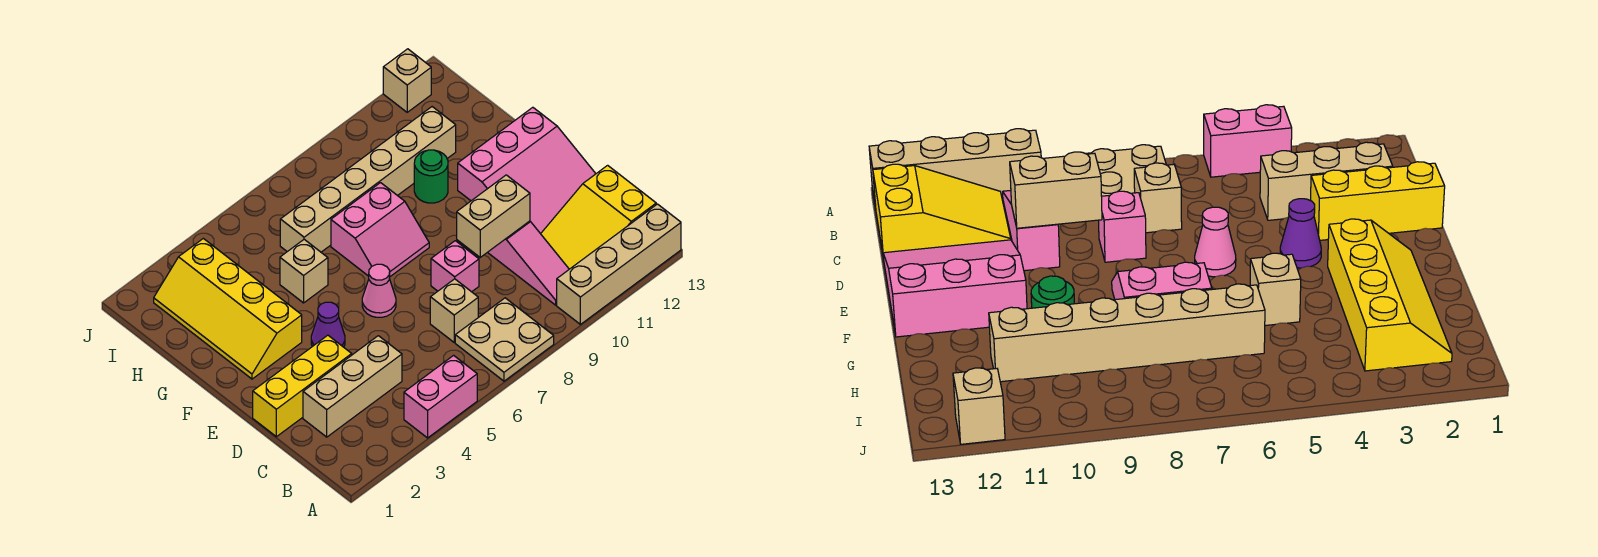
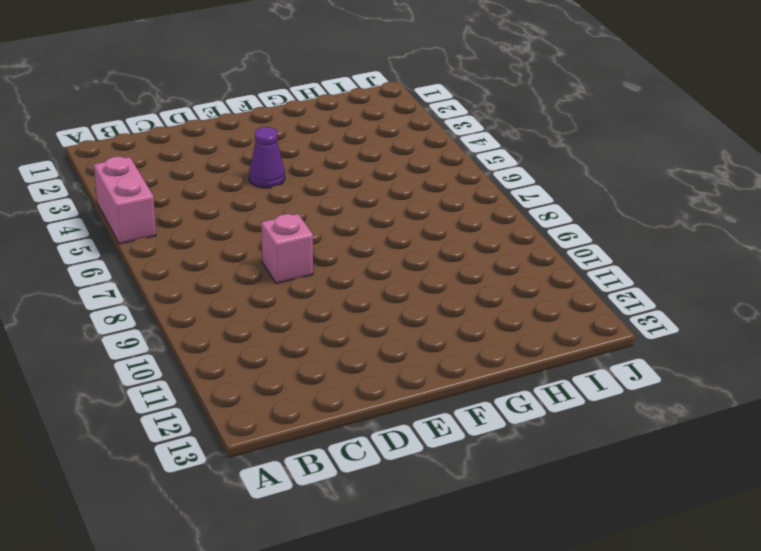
none -> tan plate A7:B8 level 1
none -> tan brick A10:A13 level 1
none -> pink slope B10:D10 level 1 top D

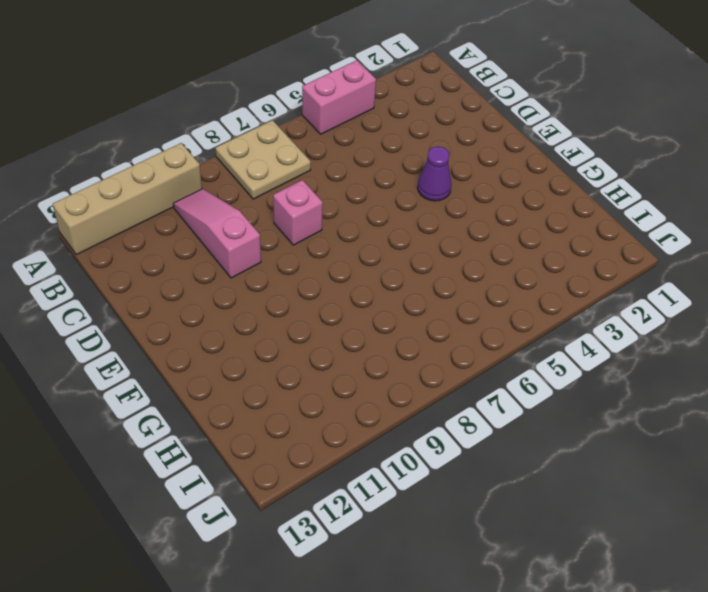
none -> yellow slope B11:C13 level 1 top 13
none -> tan brick C2:C4 level 1
none -> tan brick C7 level 1

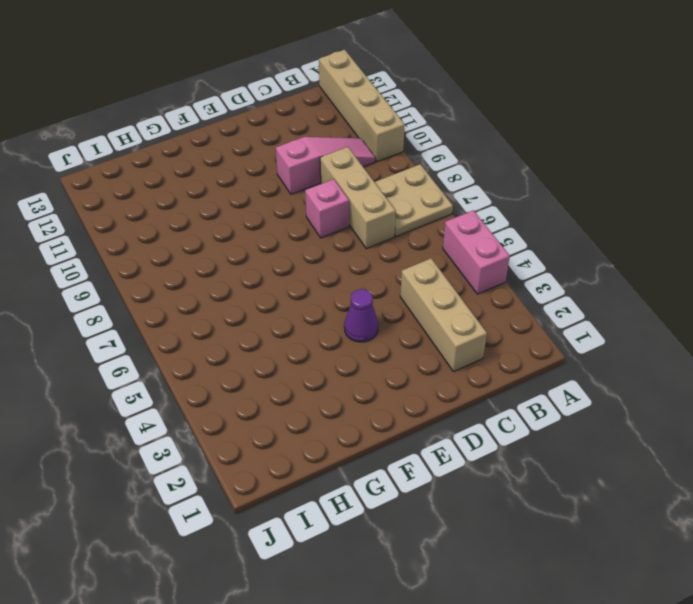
tan brick C7:C9 level 1 -> tan brick C7 level 1
none -> yellow slope B11:C13 level 1 top 13
none -> yellow brick D1:D3 level 1
none -> pink slope D11:F13 level 1 top F

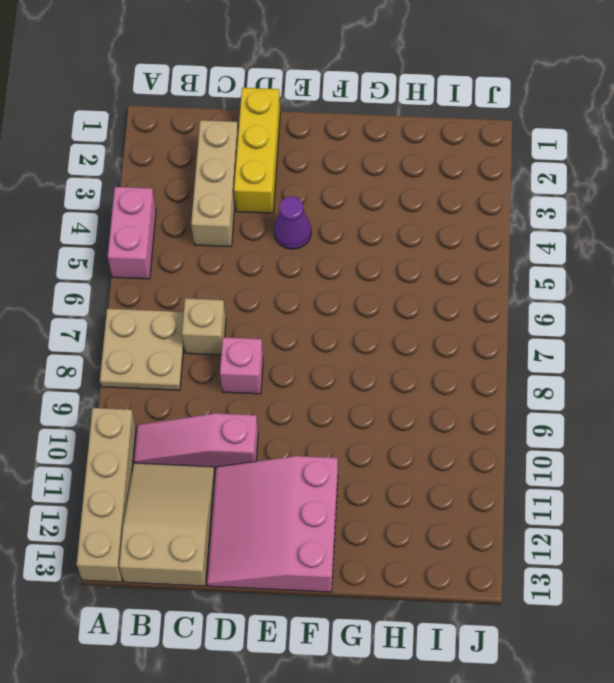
tan slope B11:C13 level 1 top 13 -> yellow slope B11:C13 level 1 top 13
none -> pink cone E6 level 1
none -> yellow slope F2:I3 level 1 top 3
none -> pink slope F7:G8 level 1 top G

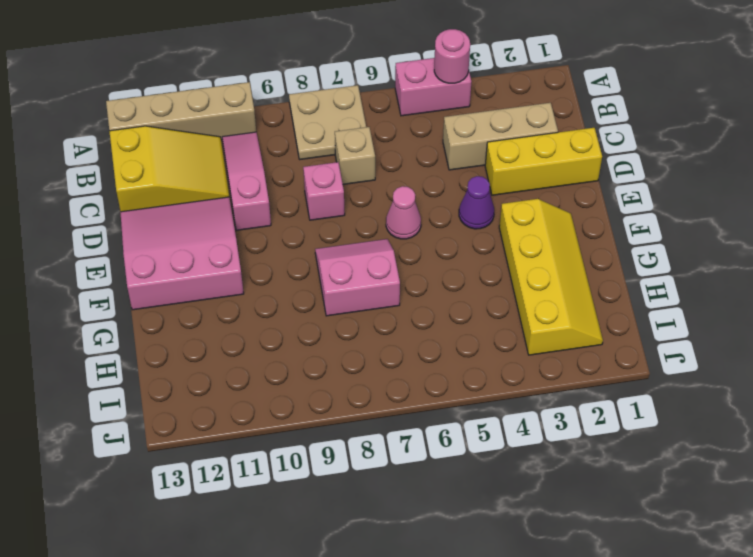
pink round brick A4 level 2 -> none
none -> tan brick G5 level 1
none -> green round brick G10 level 1
none -> tan brick H6:H11 level 1

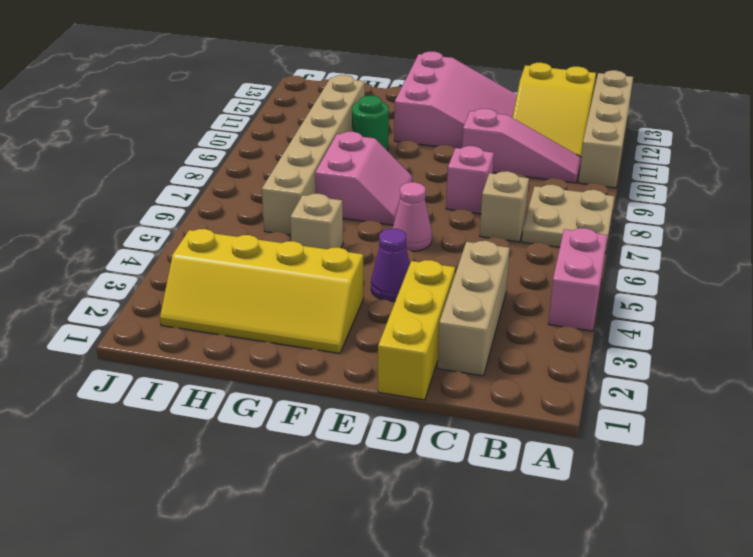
none -> tan brick J12 level 1
none -> tan brick D9:D10 level 2

